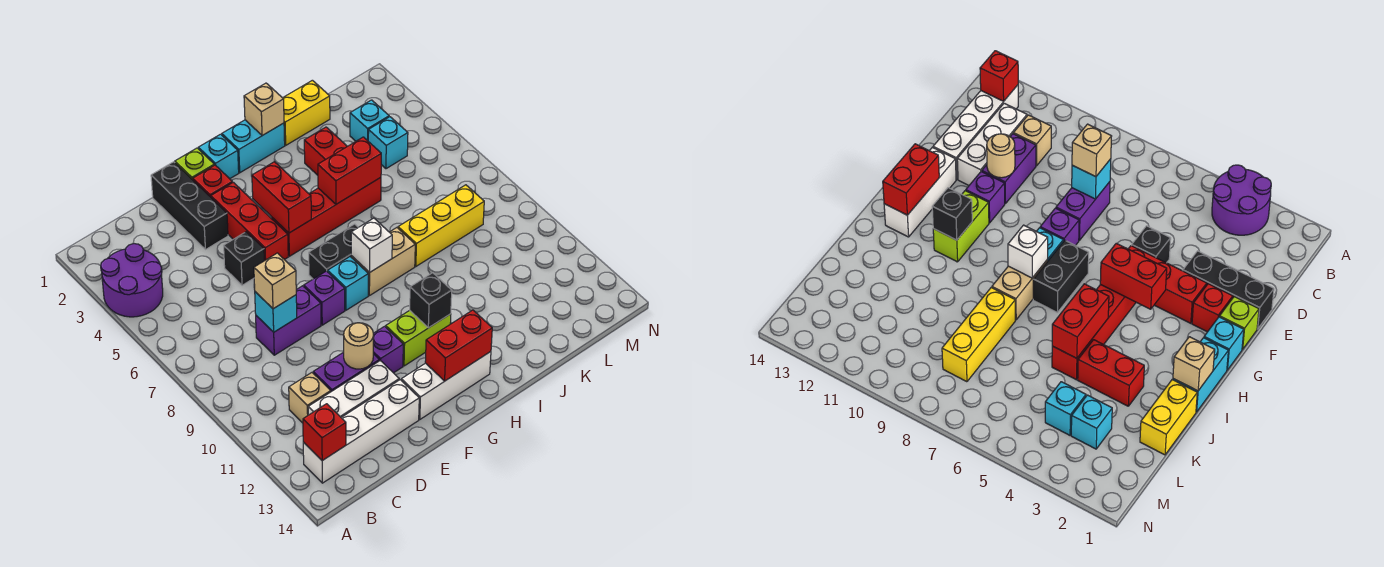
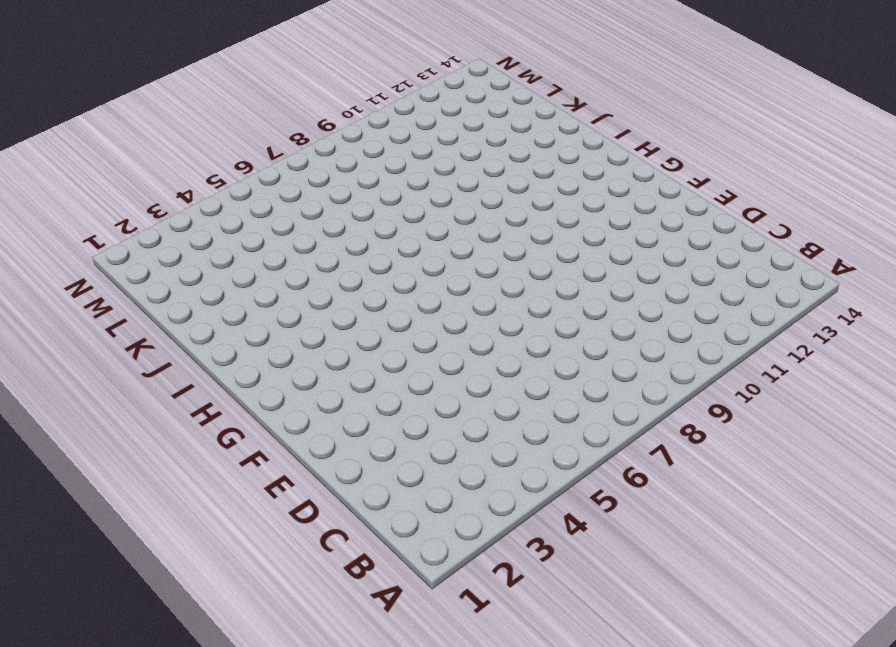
none -> purple round brick A3:B4 level 1
none -> white brick B13:E13 level 1
none -> tan brick C11 level 1
none -> white brick C12:E12 level 1

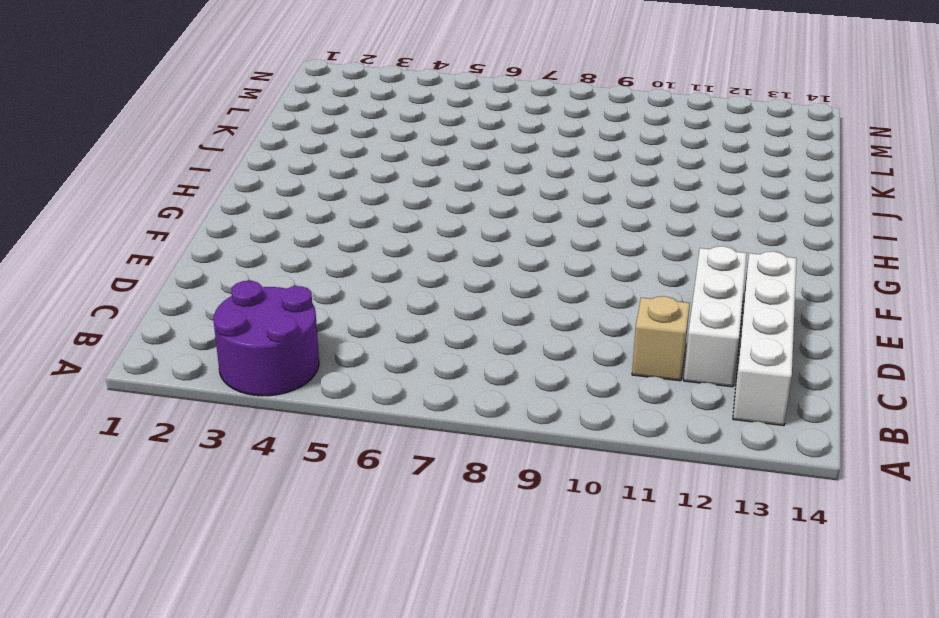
none -> purple brick D8:E8 level 1
none -> purple brick D11:E11 level 1
none -> black brick E1:E3 level 1
none -> black brick E5 level 1

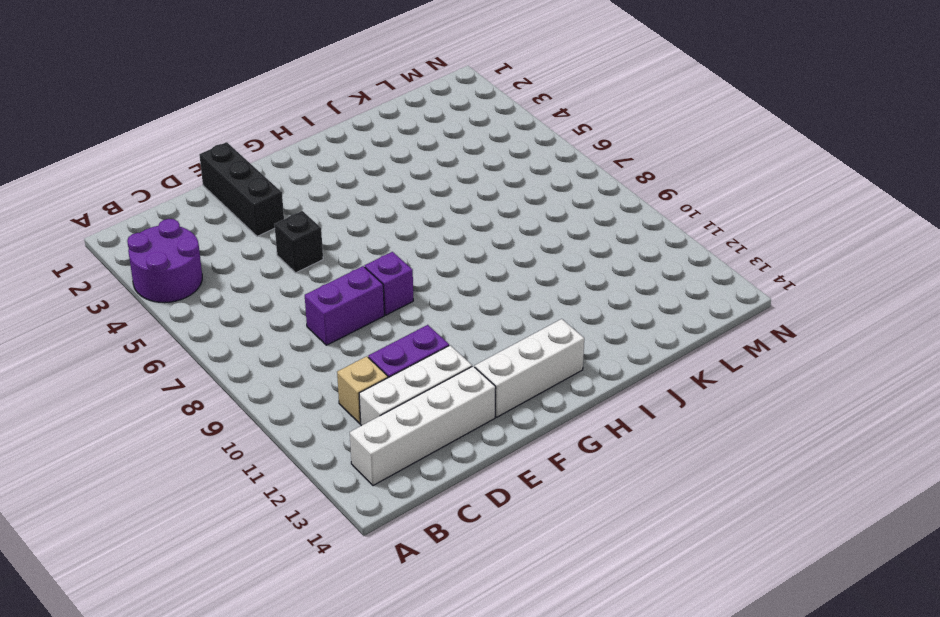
none -> lime brick F1 level 1
none -> red brick F2 level 1
none -> red brick F3:F5 level 1
none -> purple brick F11 level 1

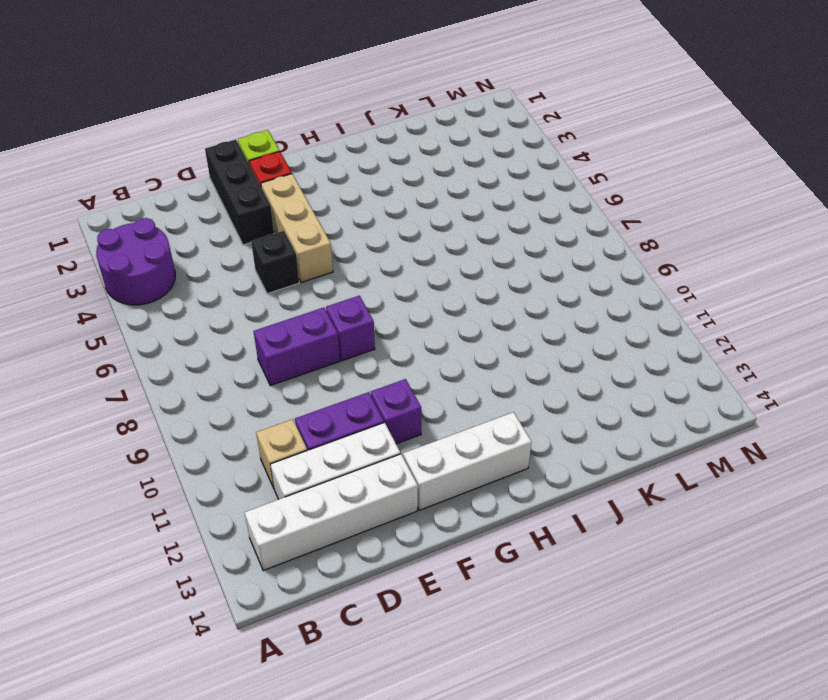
tan brick F3:F5 level 1 -> red brick F3:F5 level 1
none -> cyan brick G1 level 1
none -> red brick G5:J5 level 1
none -> black brick G7:H7 level 1
none -> cyan brick G8 level 1

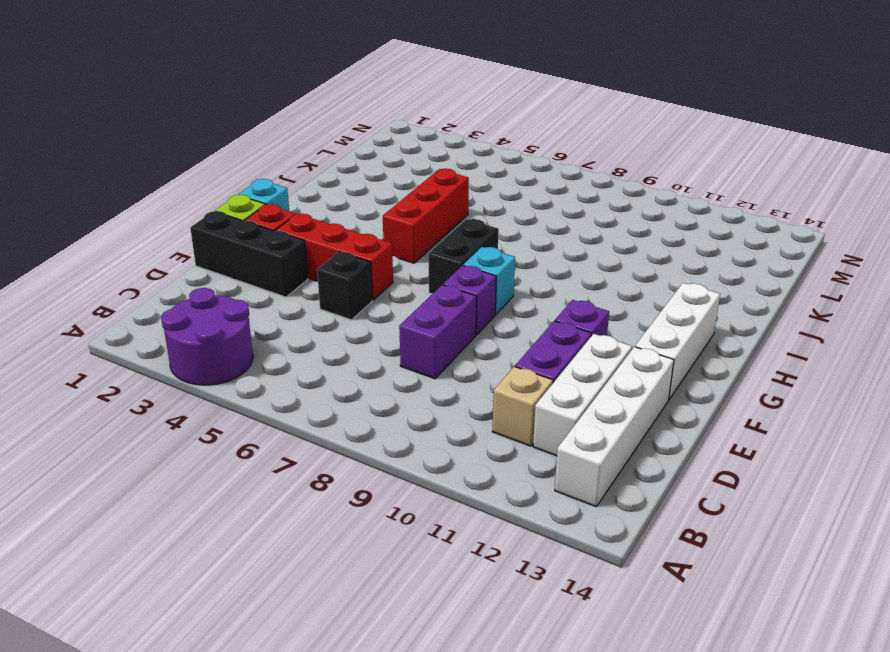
red brick H5:J5 level 1 -> red brick G5:J5 level 1
none -> lime brick G11:H11 level 1
none -> cyan brick H1:I1 level 1
none -> tan brick H8:I8 level 1
none -> yellow brick J1:K1 level 1

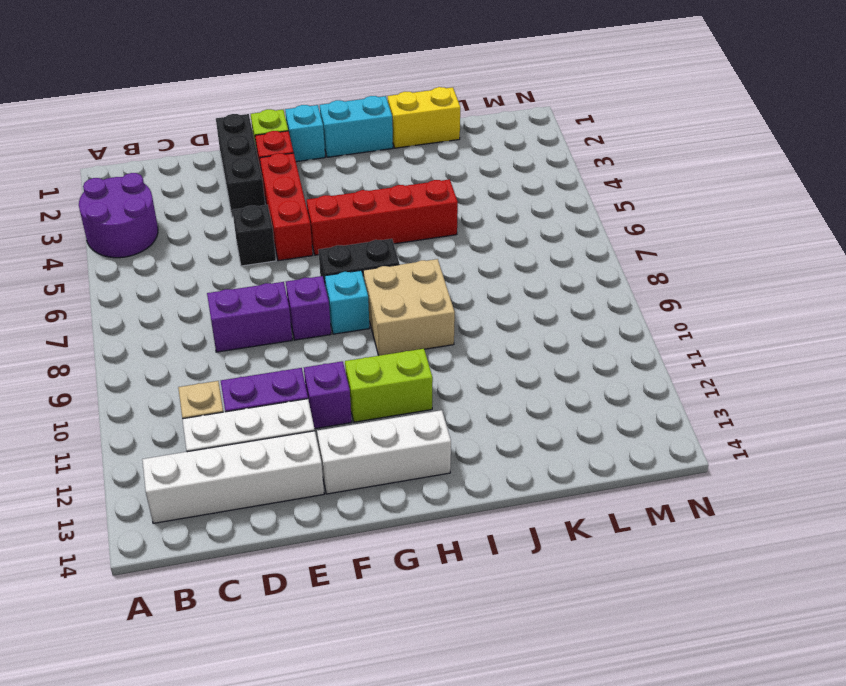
tan brick H8:I9 level 1 -> tan brick H8:I8 level 1
none -> red brick J3:J4 level 1
none -> yellow brick J8:L8 level 1
none -> cyan brick L3 level 1
none -> cyan brick L4 level 1

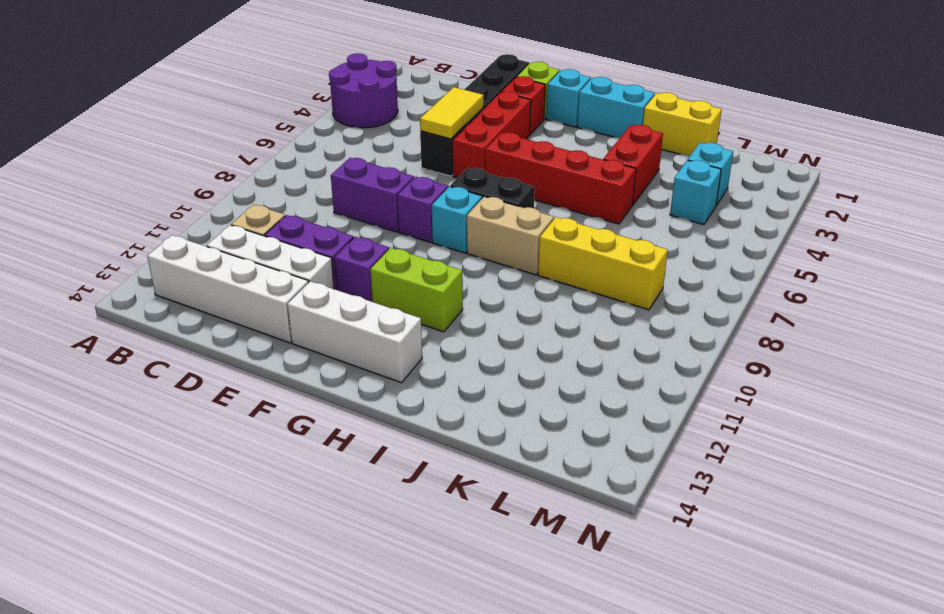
yellow tile E4:E5 level 2 -> none
none -> red brick B13 level 2
none -> cyan brick D8 level 2
none -> tan round brick E11 level 2
none -> red brick G4:G5 level 2

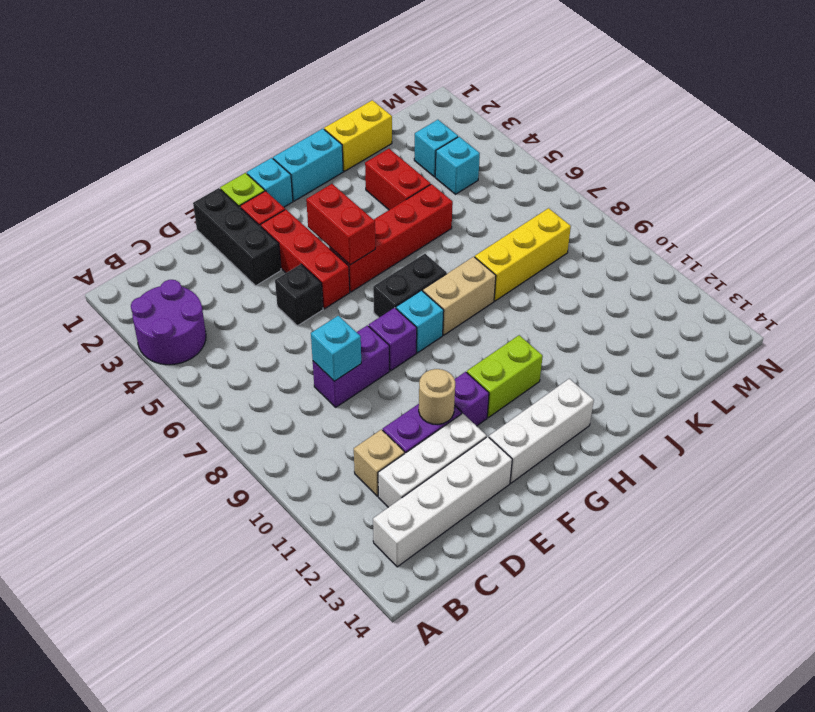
none -> red brick B13 level 2
none -> red brick G13:H13 level 2
none -> white brick H8 level 2
none -> black brick H11 level 2

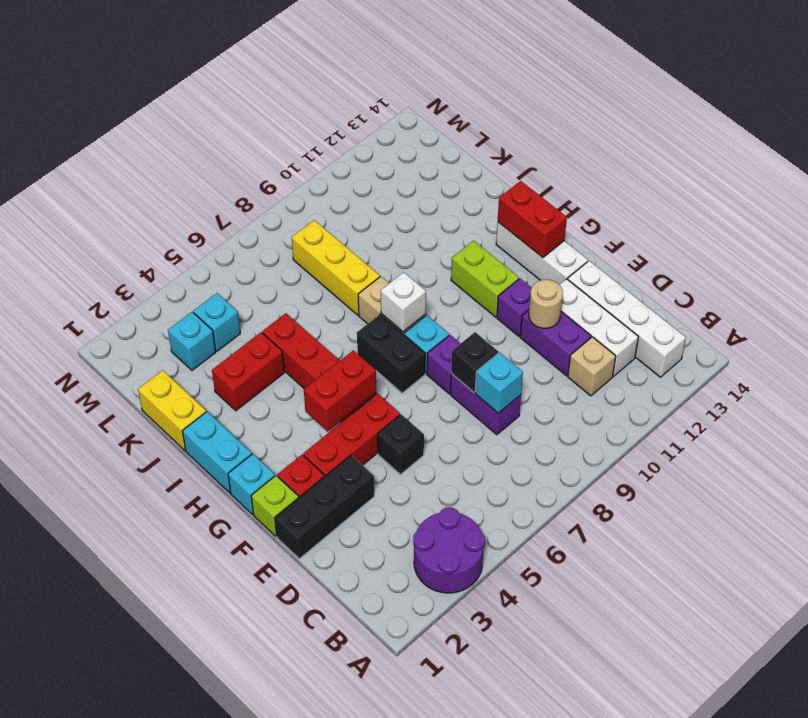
black brick E8 level 2 -> black brick H11 level 2
none -> red brick B13 level 2
none -> tan brick I1 level 2
none -> red brick I5:J5 level 2
none -> tan brick D8 level 3

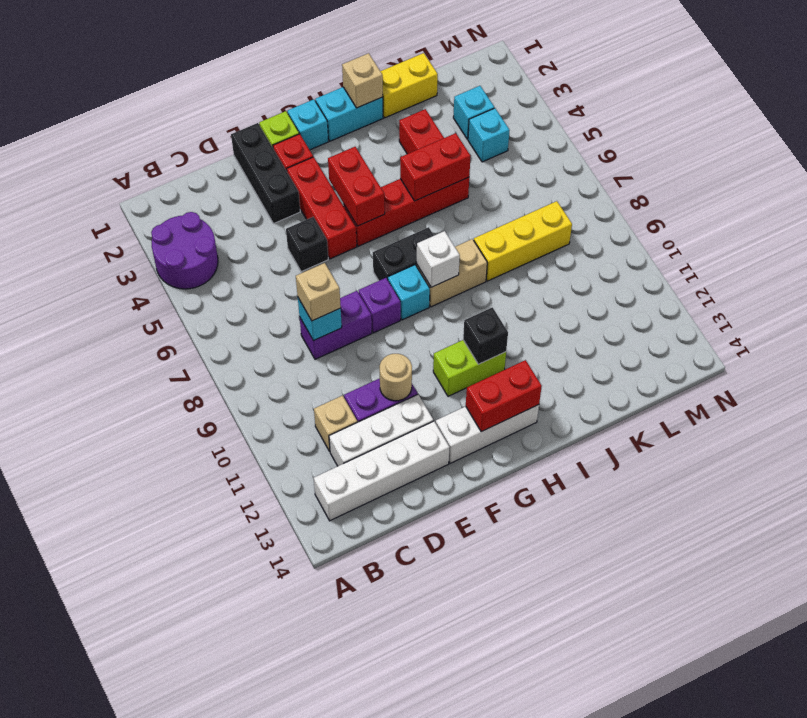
none -> purple brick F11 level 1
none -> red brick B13 level 2

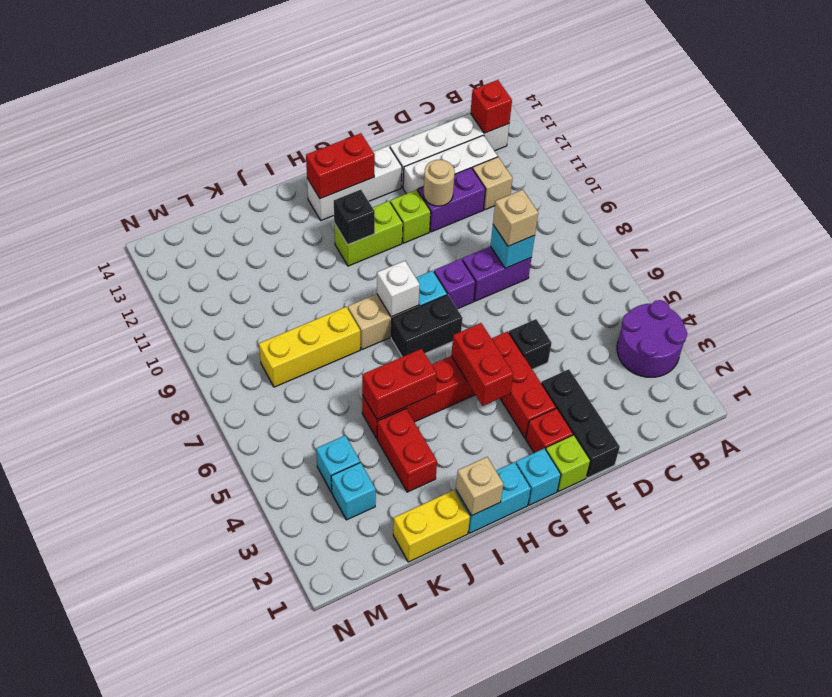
lime brick F11 level 1 -> purple brick F11 level 1

